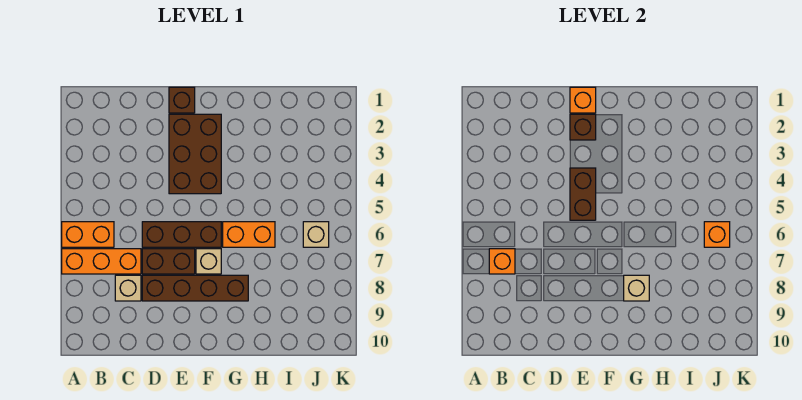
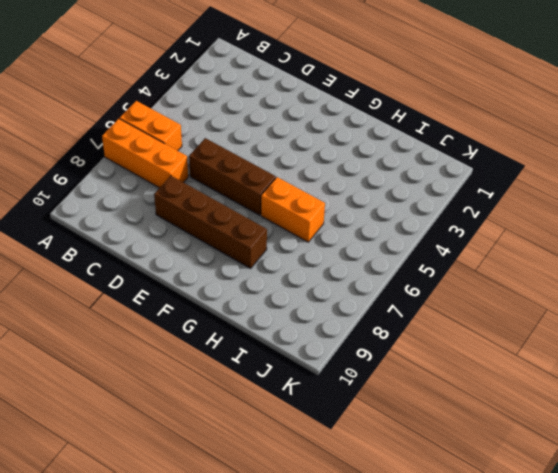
none -> tan brick C8 level 1
none -> brown brick D7:E7 level 1
none -> brown brick E1 level 1

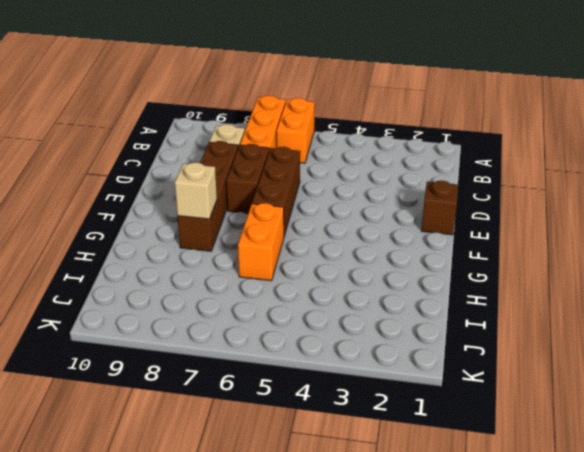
none -> brown brick E2:F4 level 1
none -> tan brick F7 level 1
none -> tan brick J6 level 1

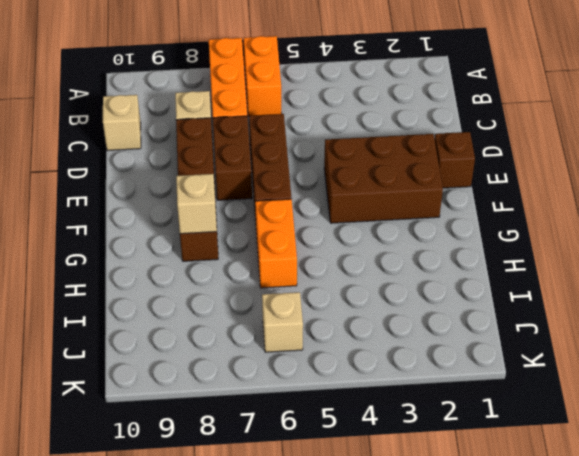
tan brick C10 level 1 -> tan brick F7 level 1
none -> orange brick B7 level 2
none -> orange brick E1 level 2
none -> brown brick E2 level 2

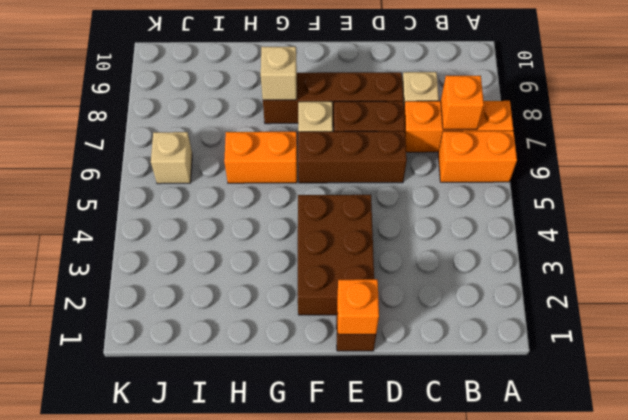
none -> brown brick E2 level 2
none -> brown brick E4:E5 level 2
none -> orange brick J6 level 2

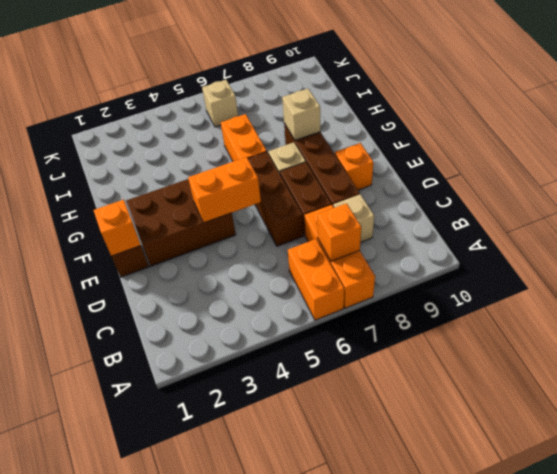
orange brick E4:E5 level 2 -> brown brick E4:E5 level 2
orange brick E9 level 1 -> orange brick J6 level 2
none -> brown brick E2 level 2

